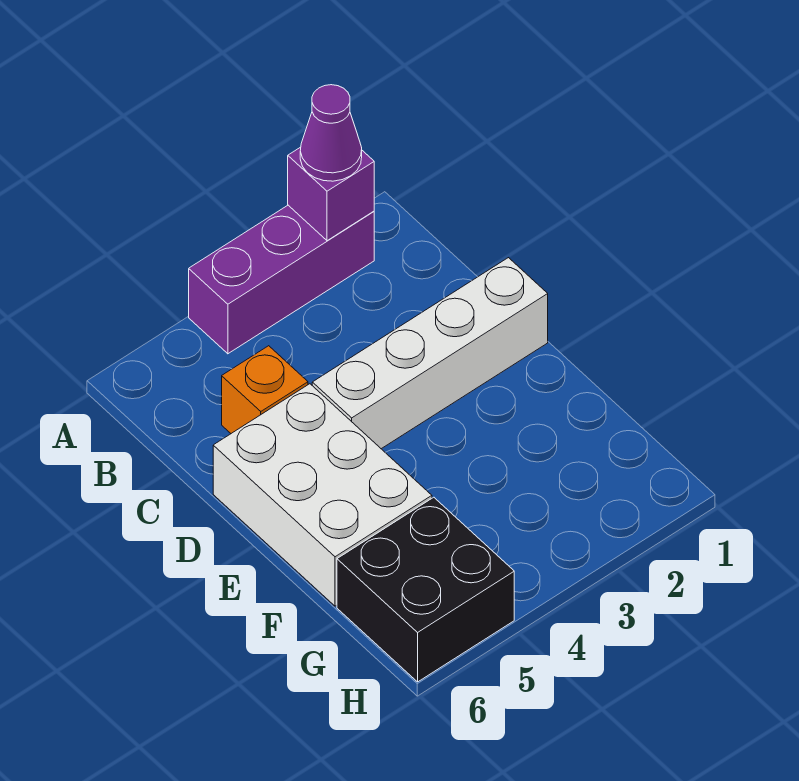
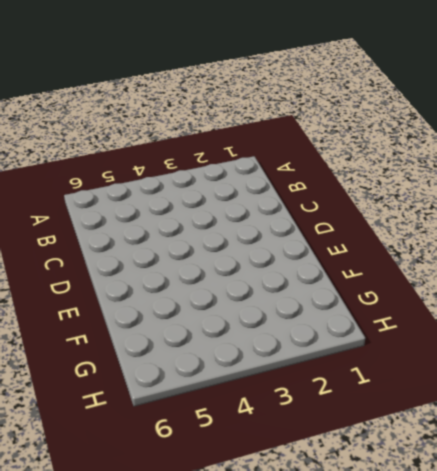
none -> purple brick A2:A4 level 1
none -> orange brick C5 level 1

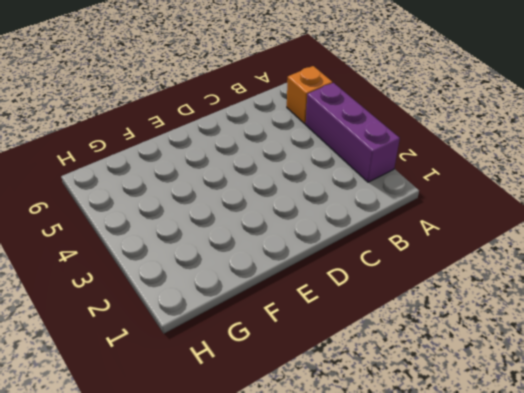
orange brick A5 level 1 -> orange brick C5 level 1
none -> white brick D1:D4 level 1
none -> white brick D5:F6 level 1

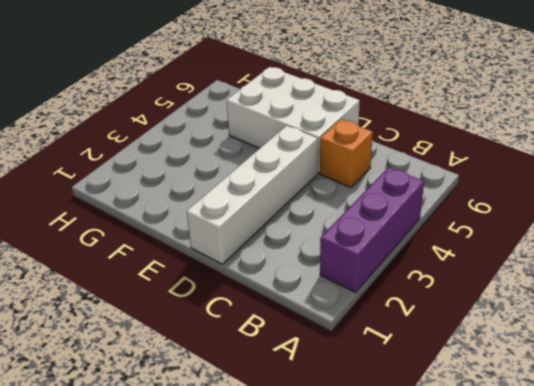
none -> black brick G5:H6 level 1
none -> purple brick A2 level 2

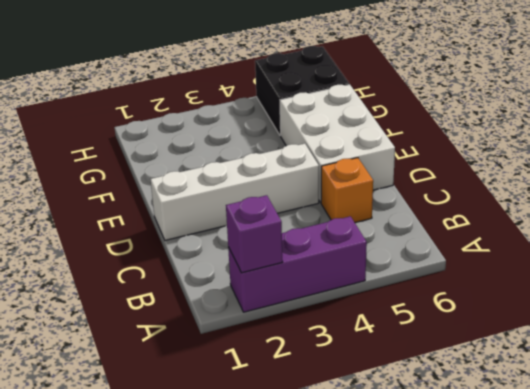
none -> purple cone A2 level 3

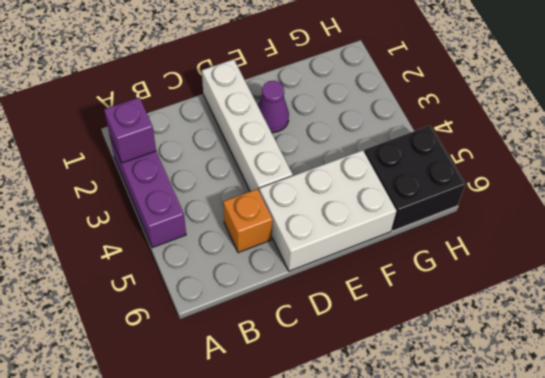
purple cone E2 level 1 -> purple cone A2 level 3

